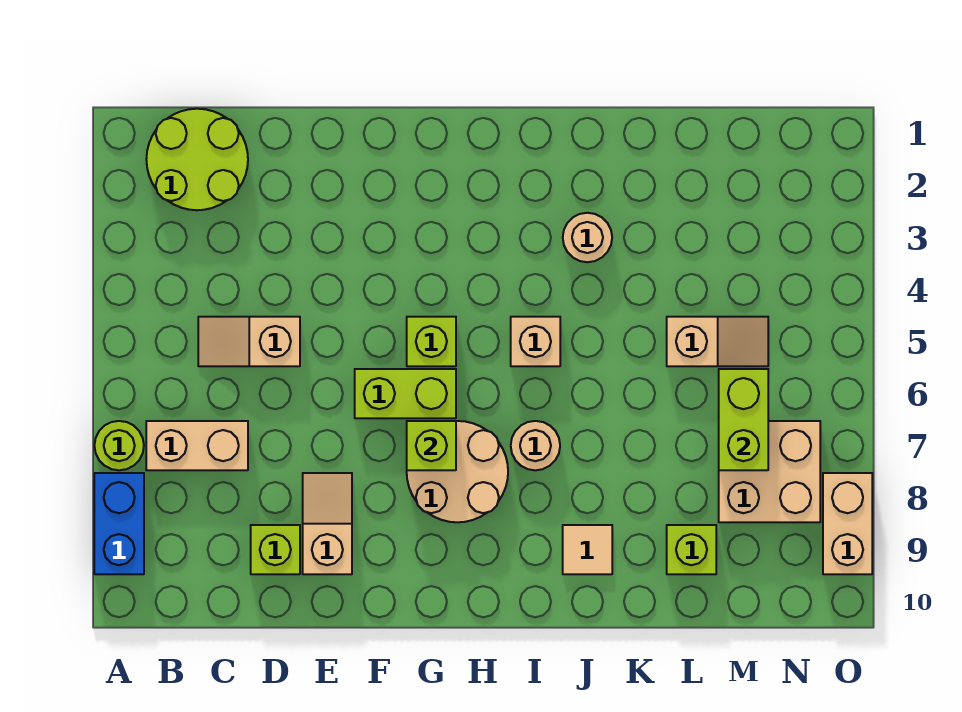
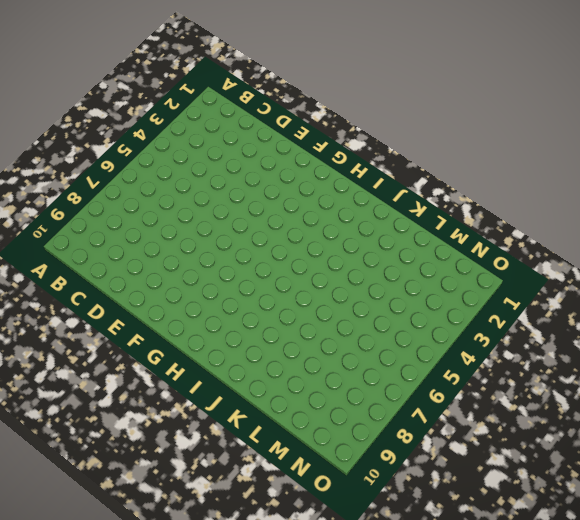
none -> lime round brick A7 level 1
none -> blue brick A8:A9 level 1
none -> lime round brick B1:C2 level 1

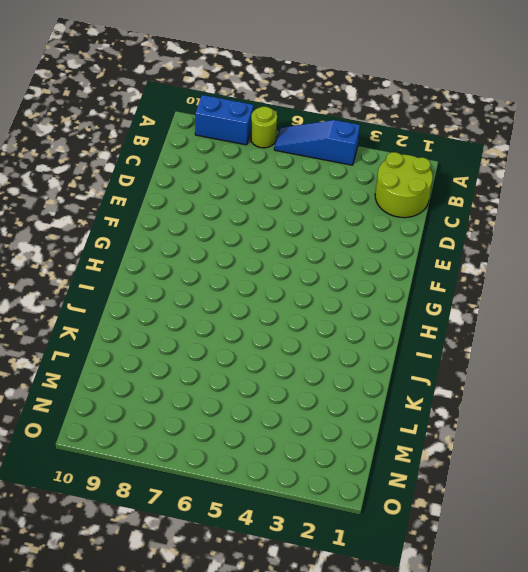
blue slope A4:A6 level 1 top 4 -> none
none -> tan brick B7:C7 level 1
none -> tan slope C5:D5 level 1 top D
none -> lime brick D9 level 1

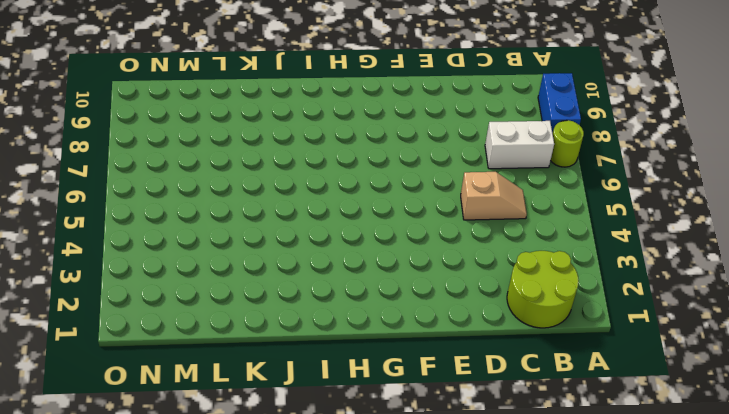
white brick B7:C7 level 1 -> tan brick B7:C7 level 1
none -> lime brick D9 level 1
none -> tan slope E8:E9 level 1 top 9
none -> lime brick F6:G6 level 1

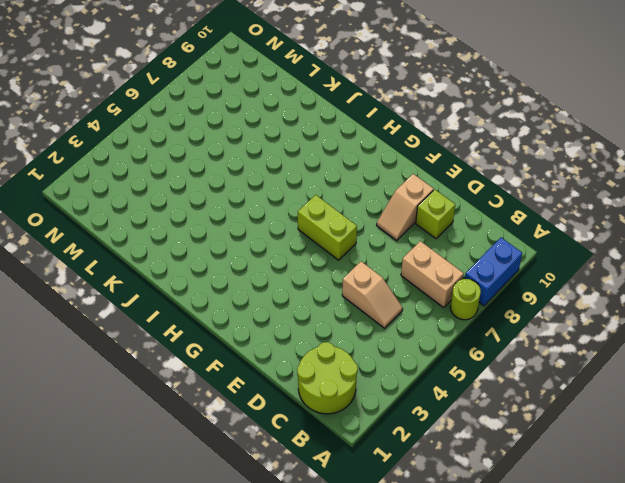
none -> lime brick G5 level 1
none -> tan round brick G7:H8 level 1
none -> tan brick I5 level 1

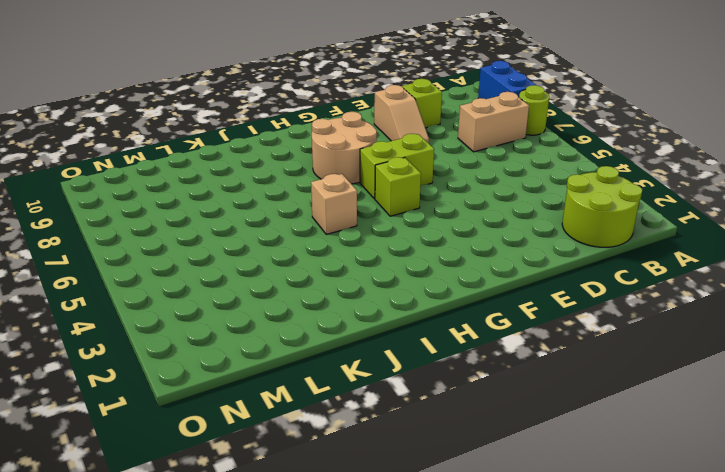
none -> tan slope C5:D5 level 1 top D
none -> tan round brick I7 level 1
none -> tan round brick J3 level 1

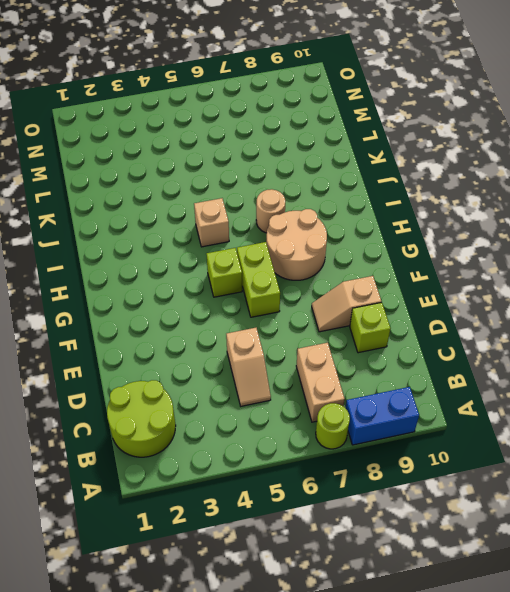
none -> tan round brick J3 level 1
none -> tan tile J9 level 1
none -> tan slope L5:M5 level 1 top L

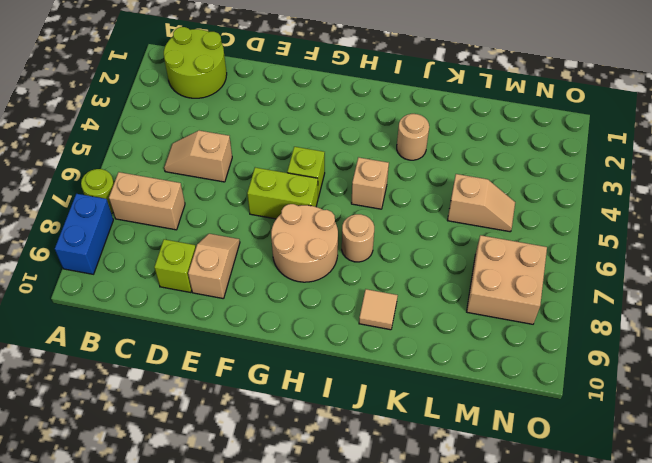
none -> lime brick L9 level 1
none -> tan brick O8:O9 level 1
none -> lime brick G7 level 2

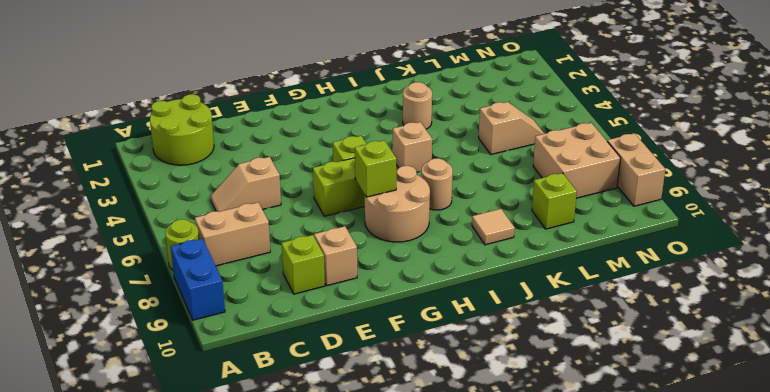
none -> lime brick M6:M7 level 2

